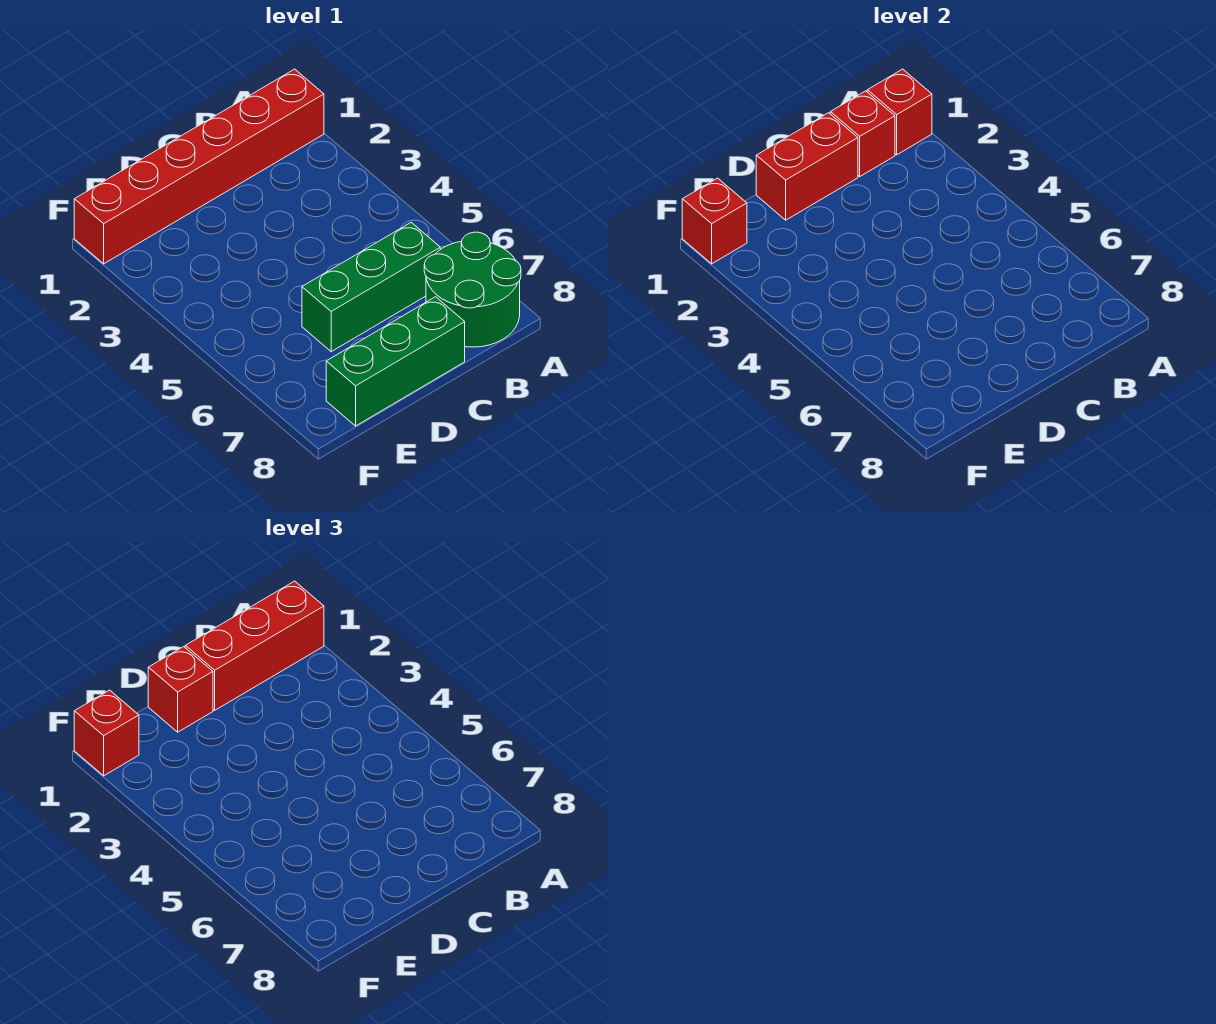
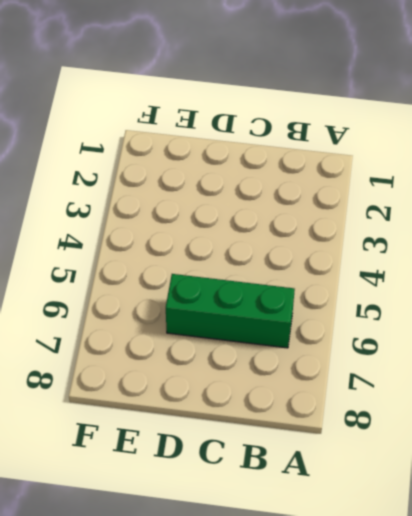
none -> red brick A1:F1 level 1
none -> green round brick A7:B8 level 1

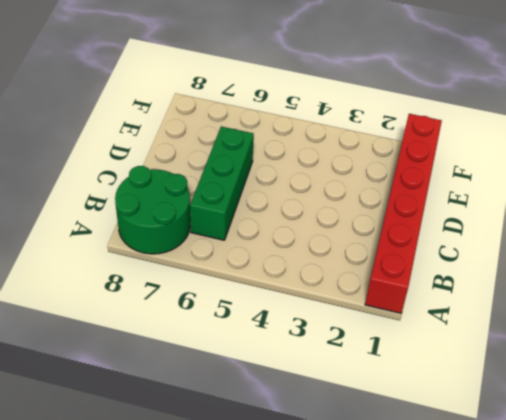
none -> green brick C8:E8 level 1
none -> red brick A1 level 2

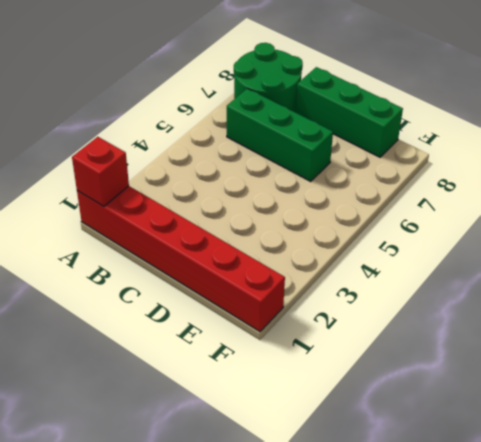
none -> red brick B1 level 2
none -> red brick C1:D1 level 2

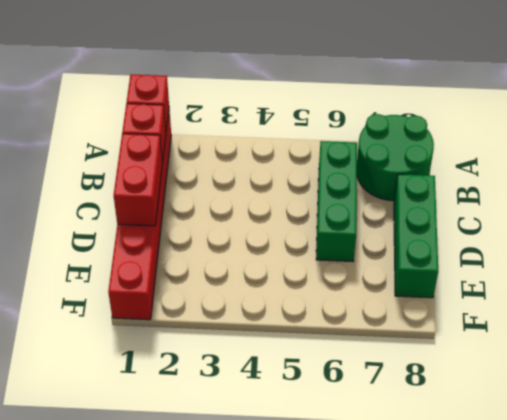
none -> red brick F1 level 2
none -> red brick A1:C1 level 3

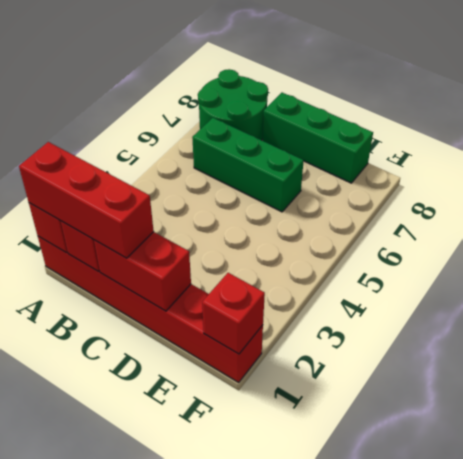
none -> red brick D1 level 3
none -> red brick F1 level 3

